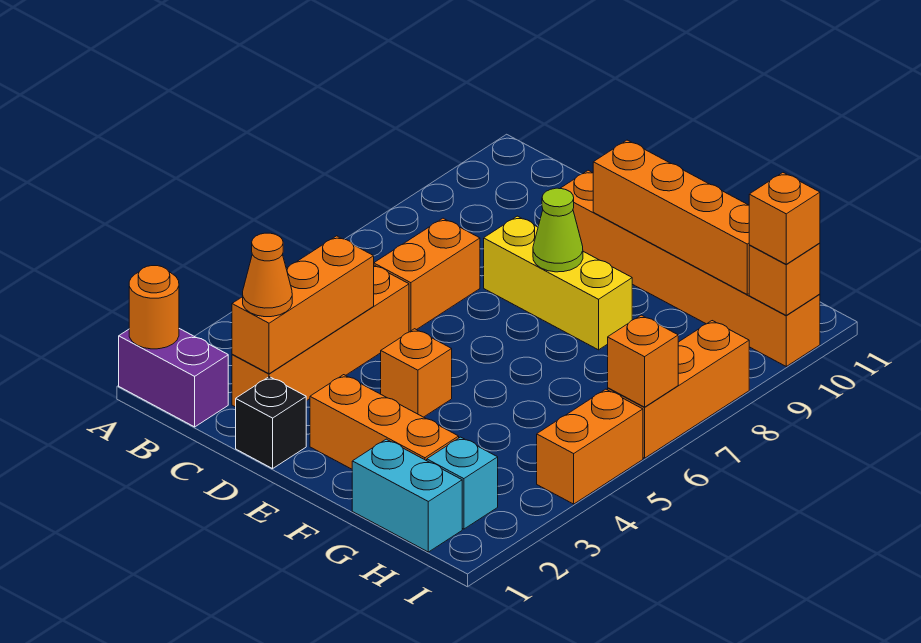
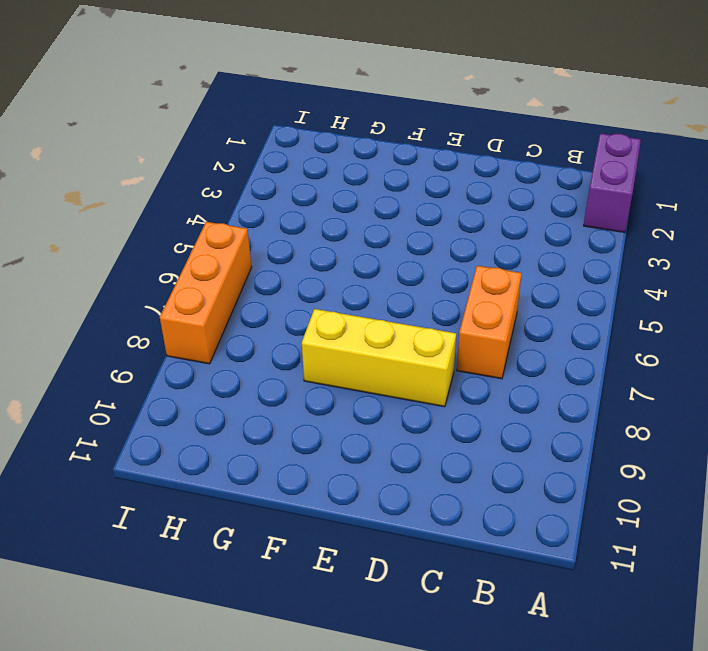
purple brick A1:A2 level 1 -> purple brick A1:B1 level 1
none -> orange brick C2:C5 level 1
none -> black brick D1 level 1
none -> orange brick D10:I10 level 1

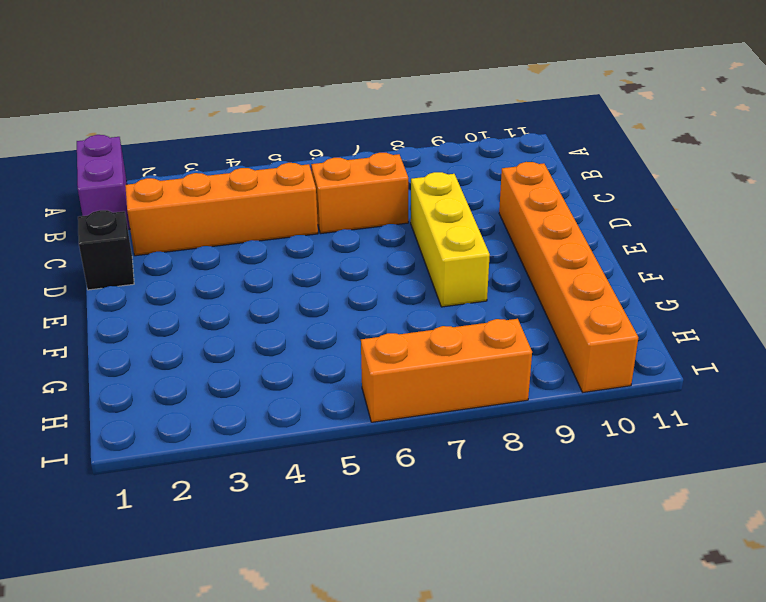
none -> orange brick E2:G2 level 1
none -> orange brick E4 level 1
none -> cyan brick G1:H1 level 1

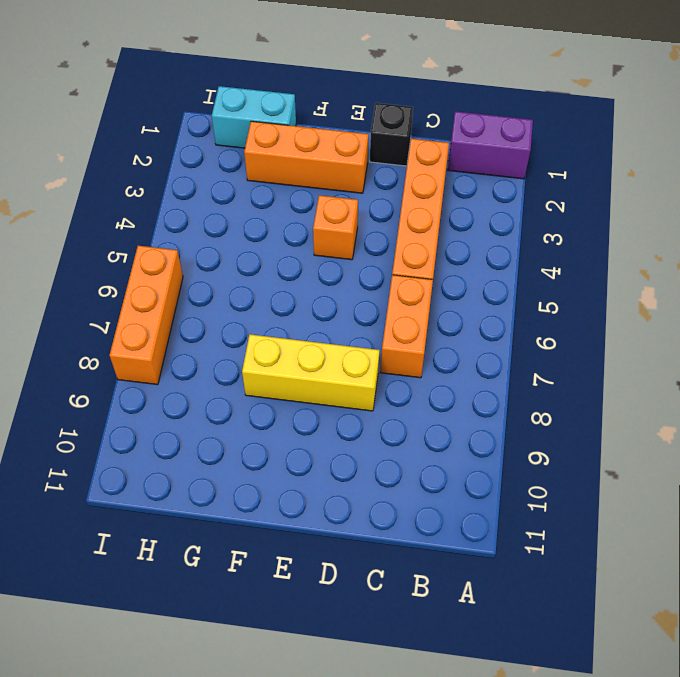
none -> orange brick D10:I10 level 1
none -> cyan brick H2 level 1
none -> orange brick I4:I5 level 1

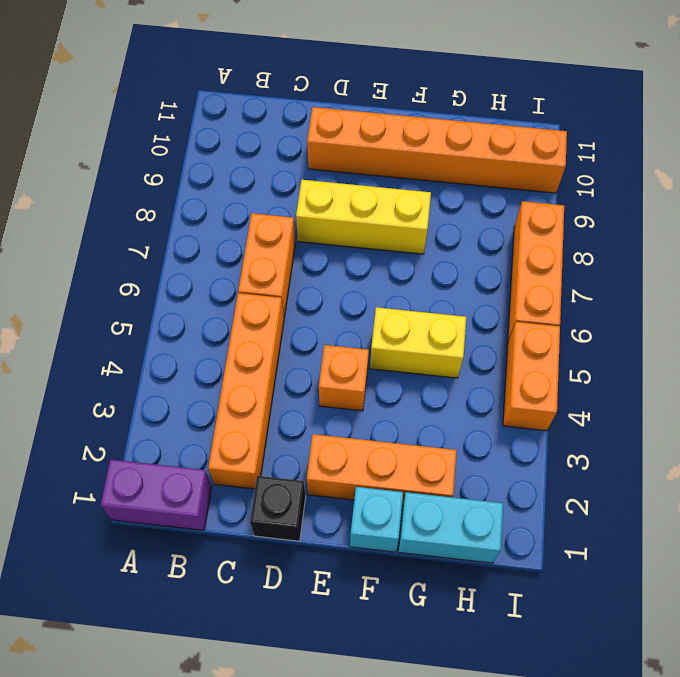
cyan brick F1 level 1 -> cyan brick H2 level 1
yellow brick F5:G5 level 1 -> none
none -> orange round brick A1 level 2
none -> orange brick C2:C4 level 2
none -> lime cone E8 level 2

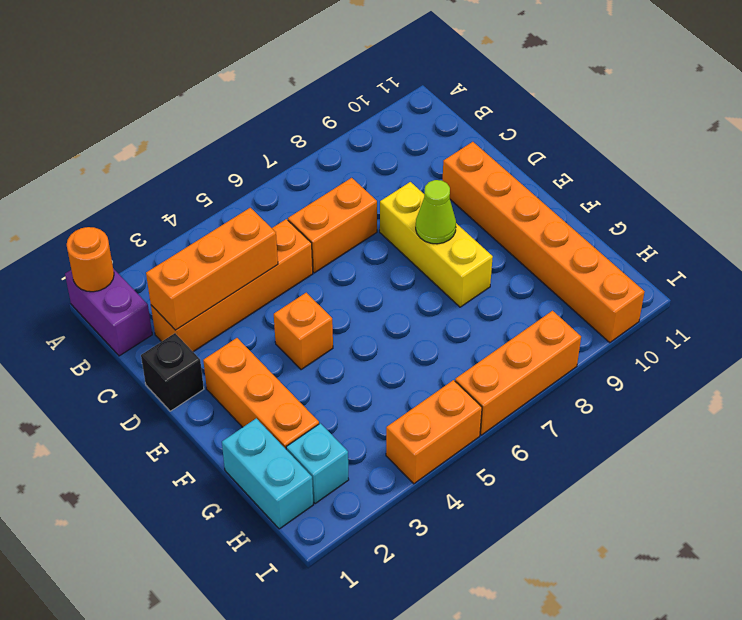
none -> orange brick E10:H10 level 2
none -> orange brick I6 level 2
none -> orange brick I10 level 2

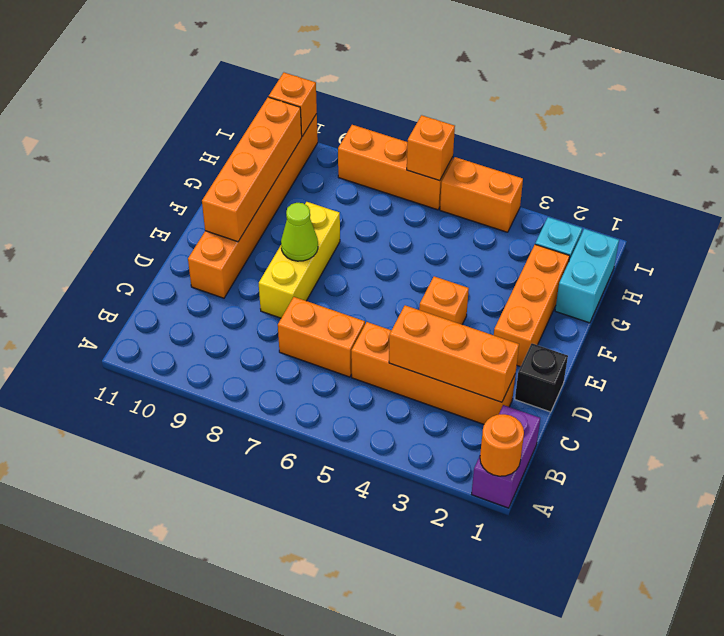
none -> orange cone C2 level 3
none -> orange brick I10 level 3

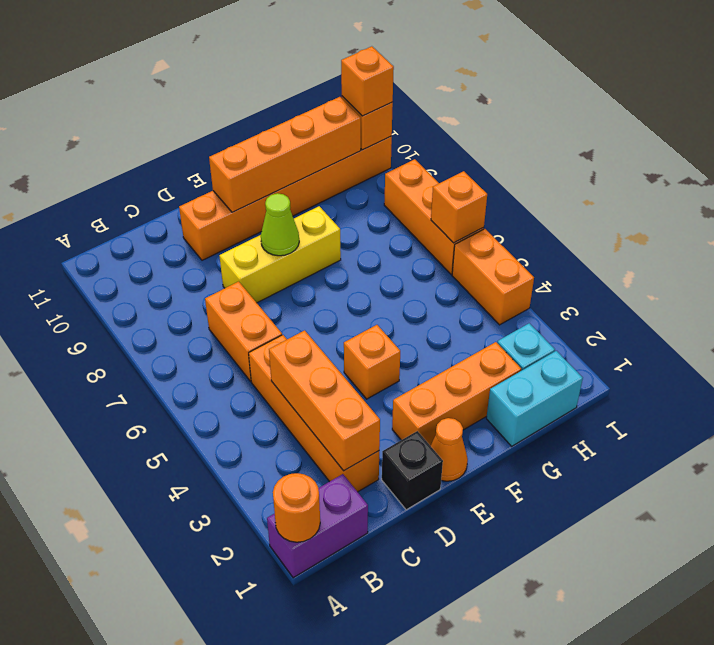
orange cone E1 level 1 -> orange cone C2 level 3

